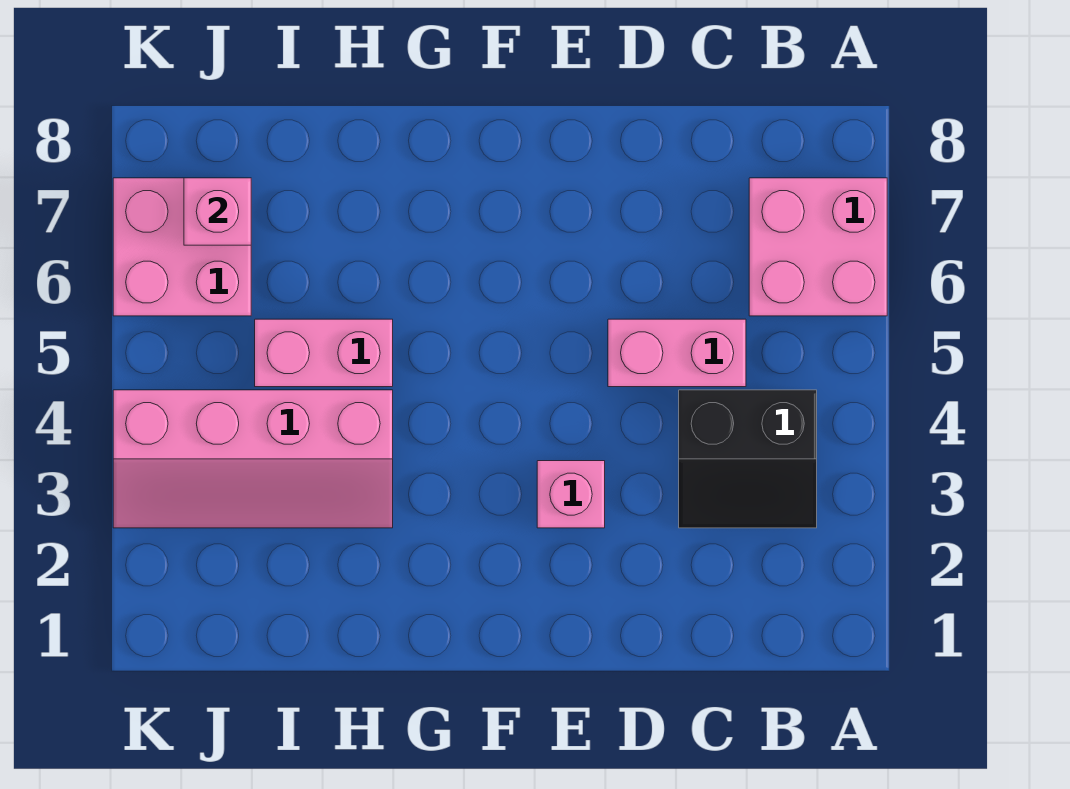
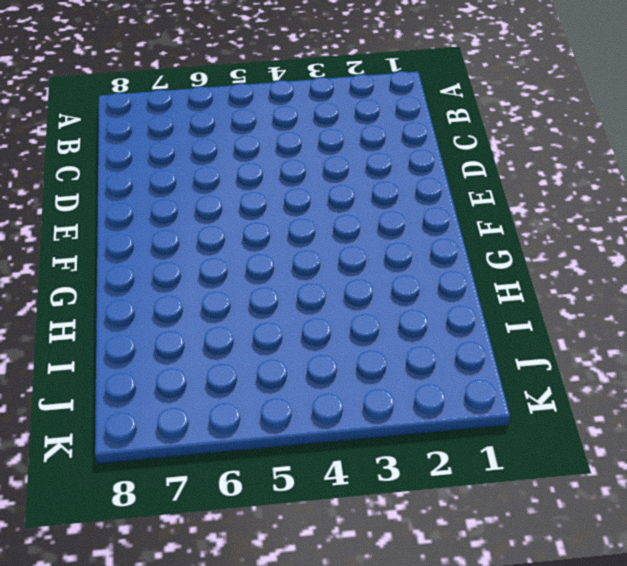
none -> pink brick A6:B7 level 1
none -> black slope B3:C4 level 1 top 4

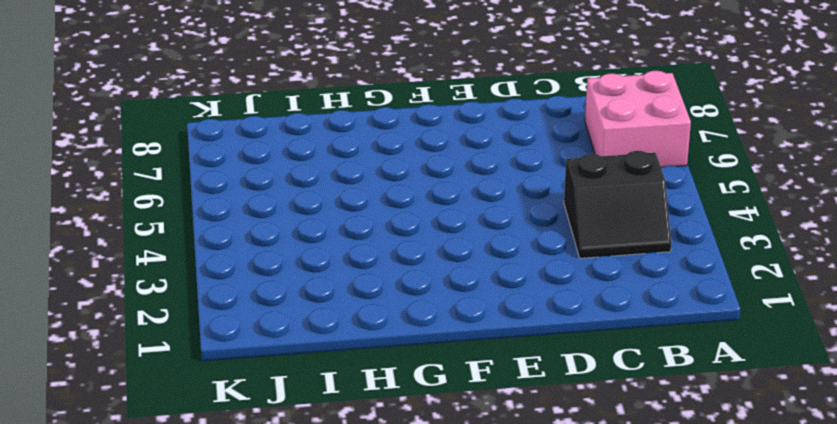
none -> pink brick C5:D5 level 1
none -> pink brick E3 level 1

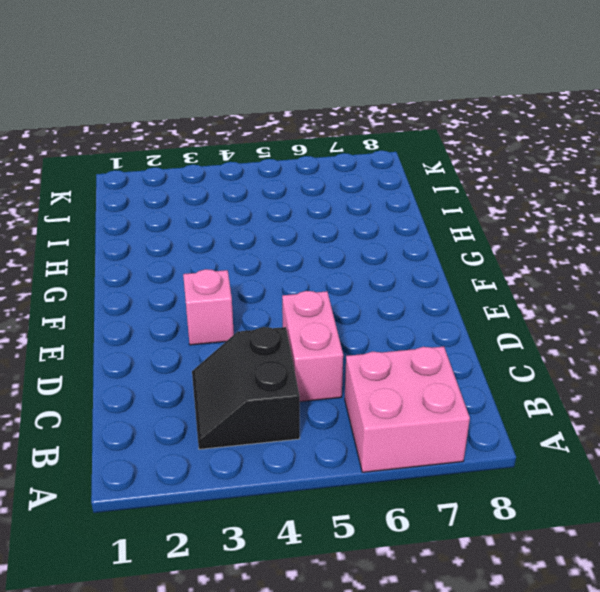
none -> pink slope H3:K4 level 1 top 4
none -> pink brick H5:I5 level 1

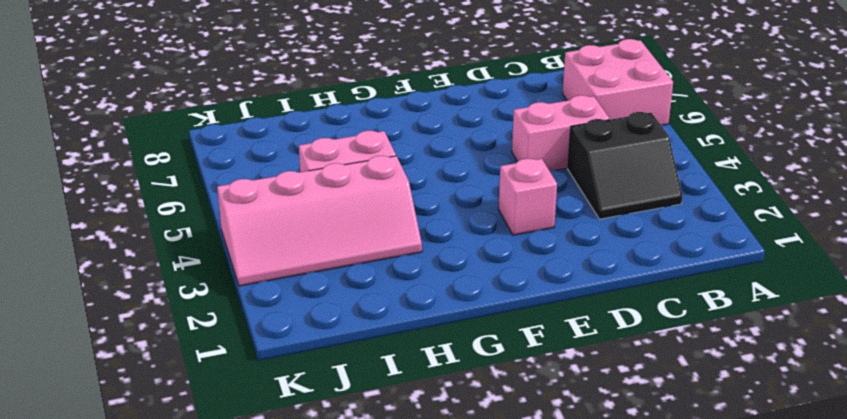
none -> pink brick J6:K7 level 1
none -> pink brick J7 level 2

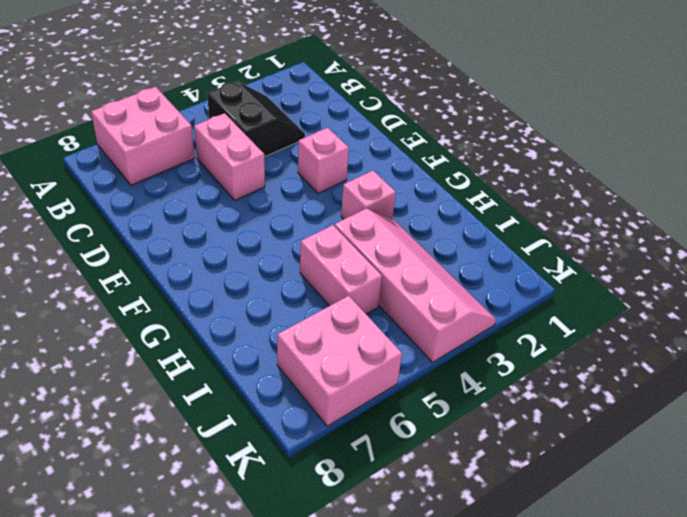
pink brick G3 level 1 -> pink brick J7 level 2

